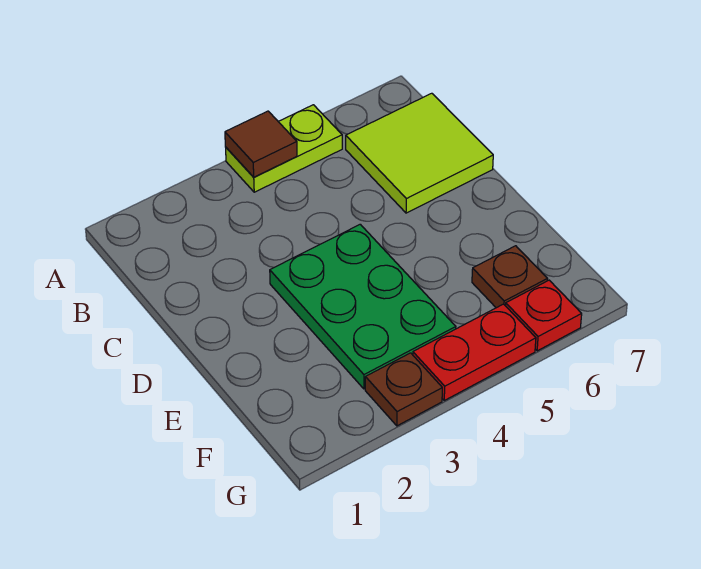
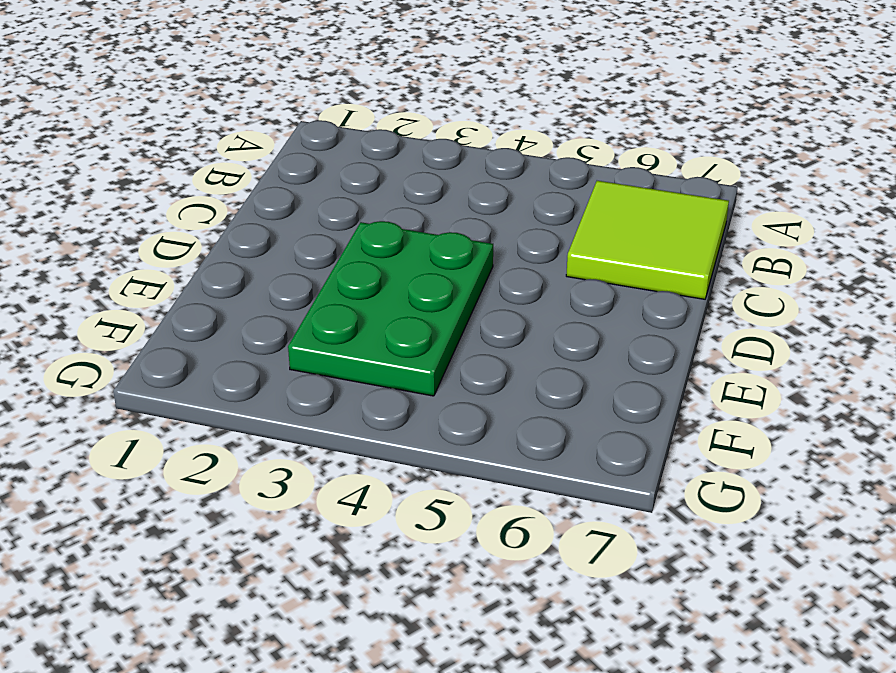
none -> lime plate A4:A5 level 1
none -> brown plate F6 level 1

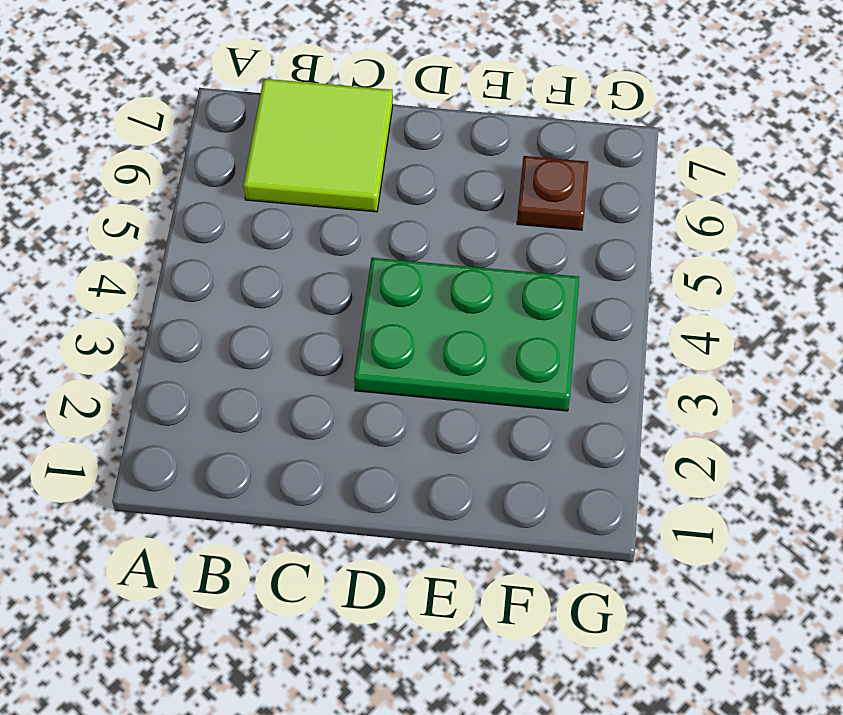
none -> lime plate A4:A5 level 1
none -> brown plate G3 level 1

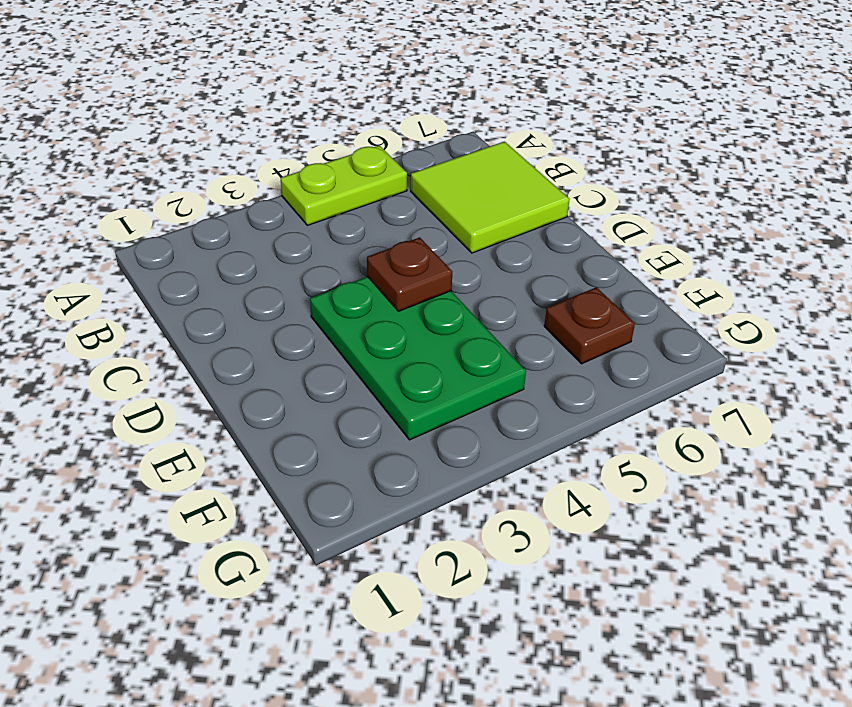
brown plate D4 level 2 -> brown plate G3 level 1
none -> red plate G4:G5 level 1
none -> red plate G6 level 1

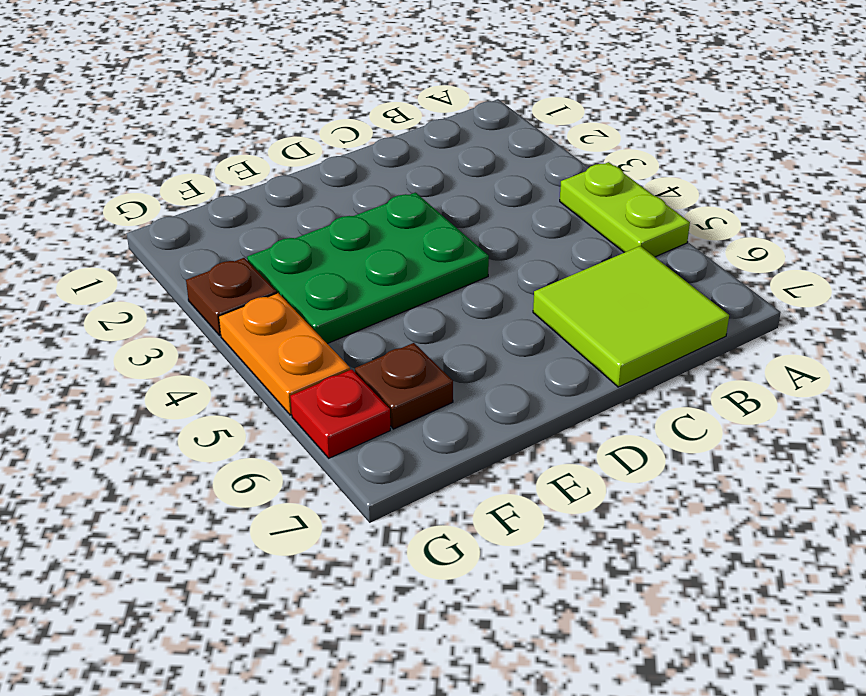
orange plate G4:G5 level 1 -> red plate G4:G5 level 1
none -> brown tile A4 level 2

